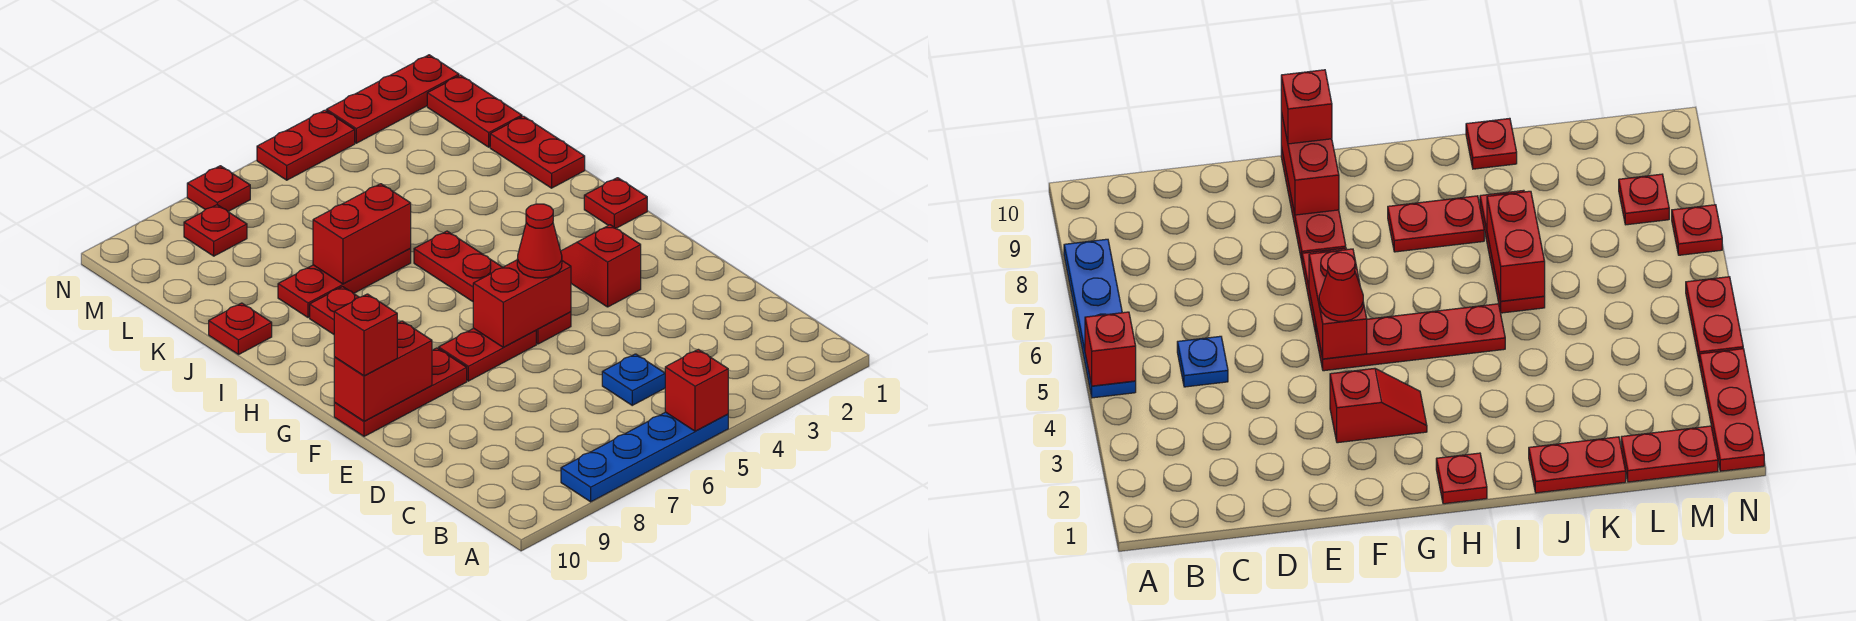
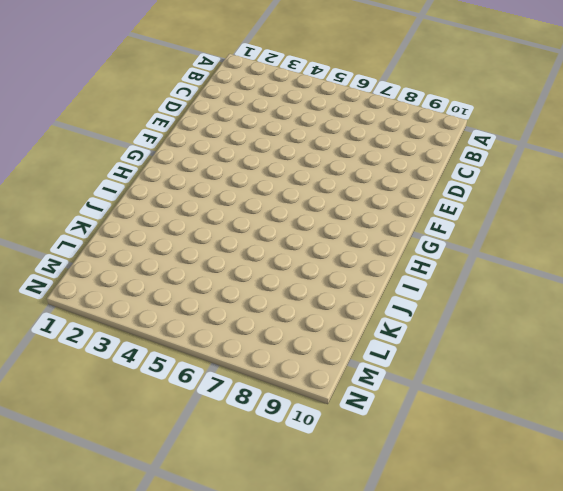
none -> blue plate A5:A8 level 1
none -> blue plate C5 level 1
none -> red slope F3:G3 level 1 top F

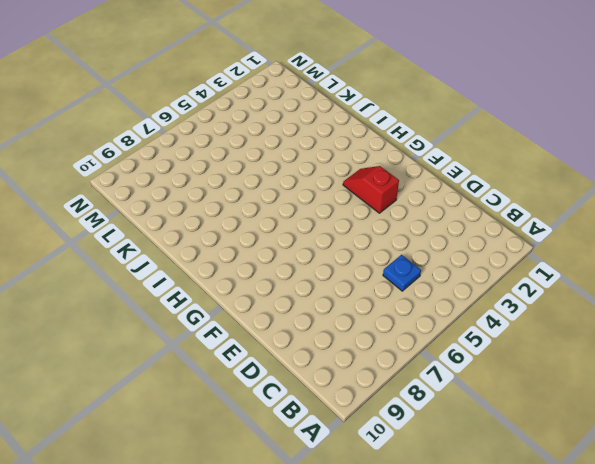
none -> blue plate A5:A8 level 1
none -> red plate F5:I5 level 1
none -> red plate F6:F7 level 1

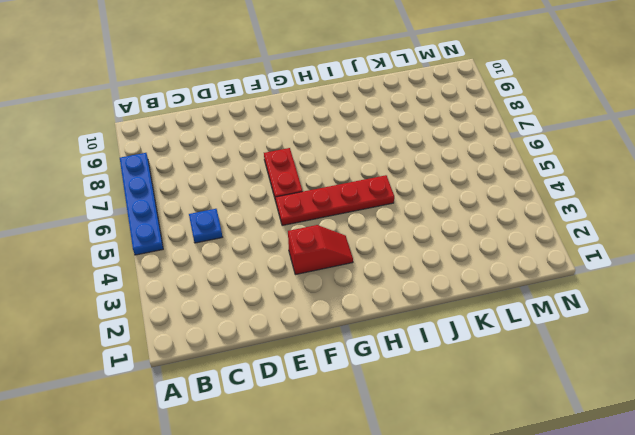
none -> red plate F8:F10 level 1
none -> red plate H1 level 1
none -> red plate H8:I8 level 1

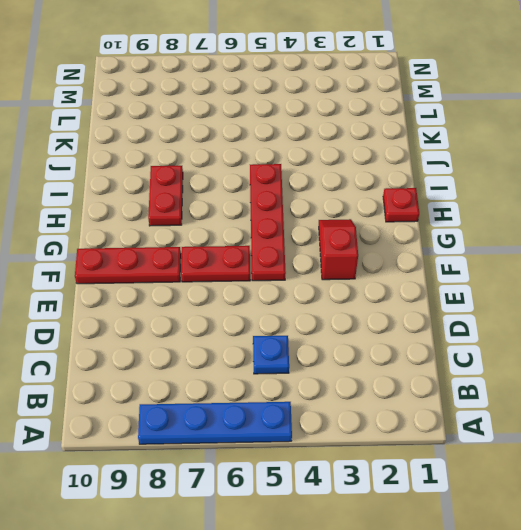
none -> red plate J1:K1 level 1
none -> red plate J6:J8 level 1
none -> red plate J10 level 1

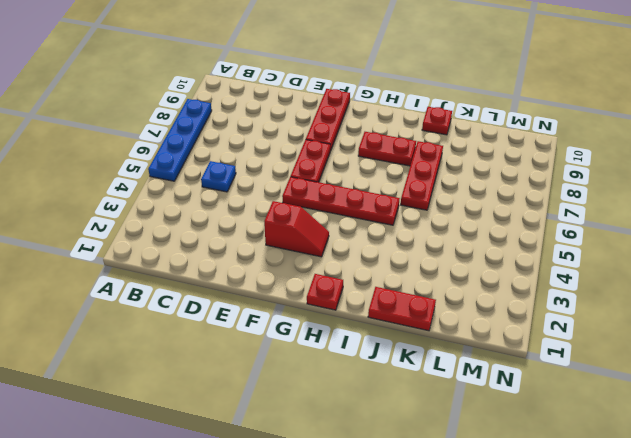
none -> red plate L1:M1 level 1
none -> red plate M8 level 1
none -> red plate N1:N3 level 1

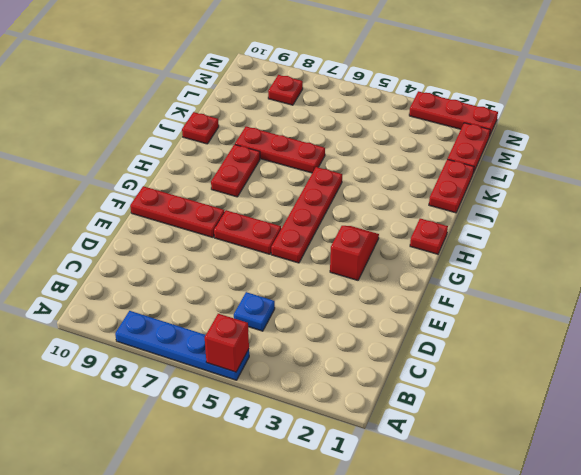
none -> red plate N4:N5 level 1
none -> red plate N7 level 1
none -> red brick F5:F6 level 2

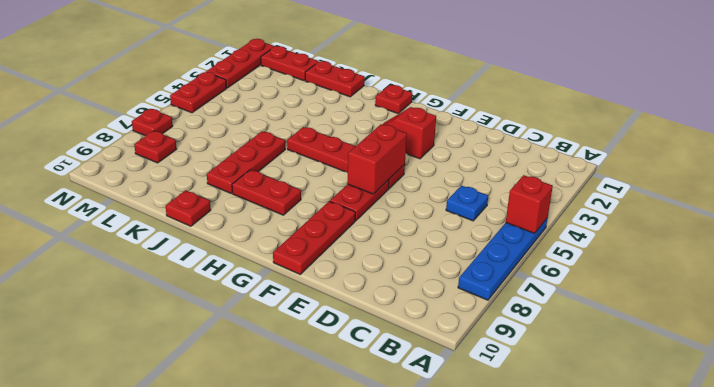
none -> red brick F9:F10 level 2
none -> red brick J6:J7 level 2
none -> red cone F5 level 3

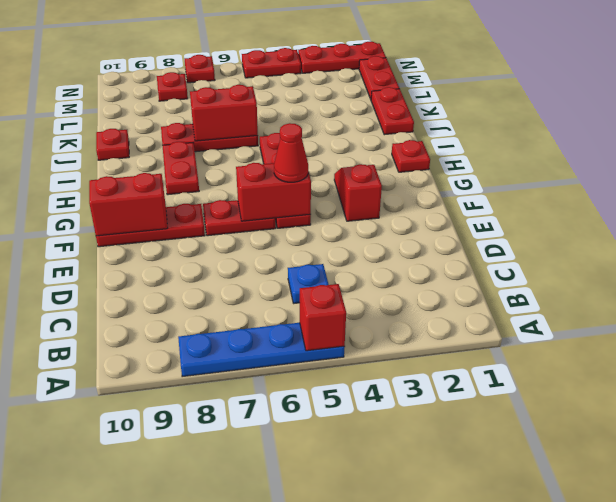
none -> red brick F10 level 3

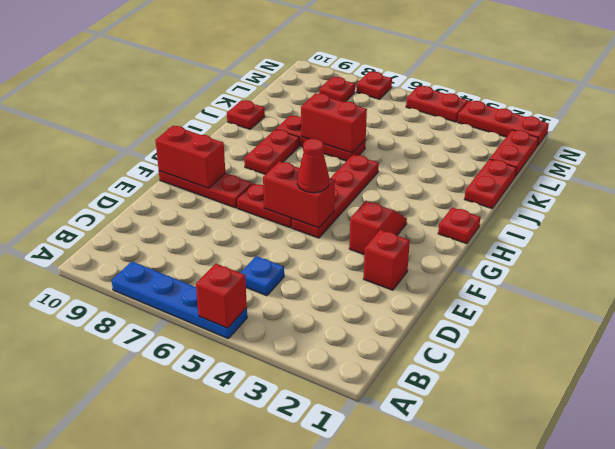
red brick E2 level 1 -> red brick F10 level 3

